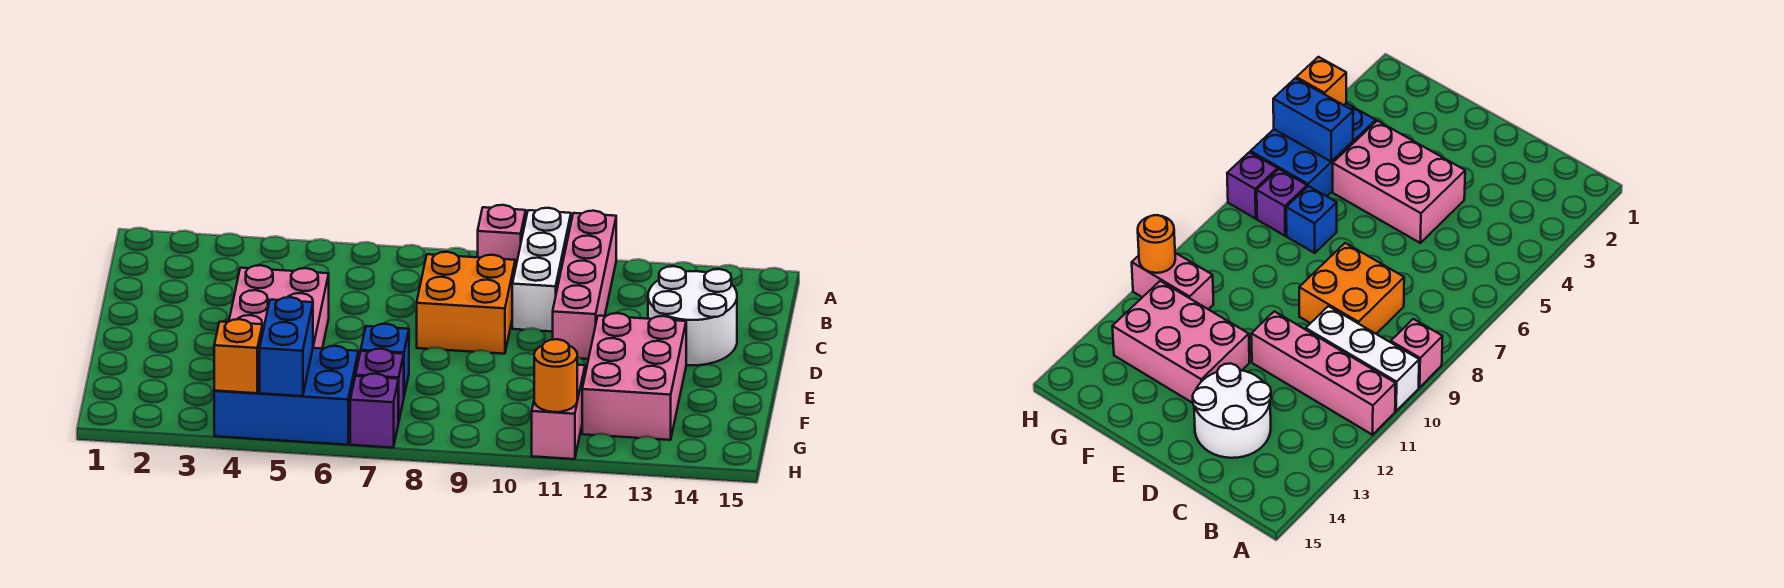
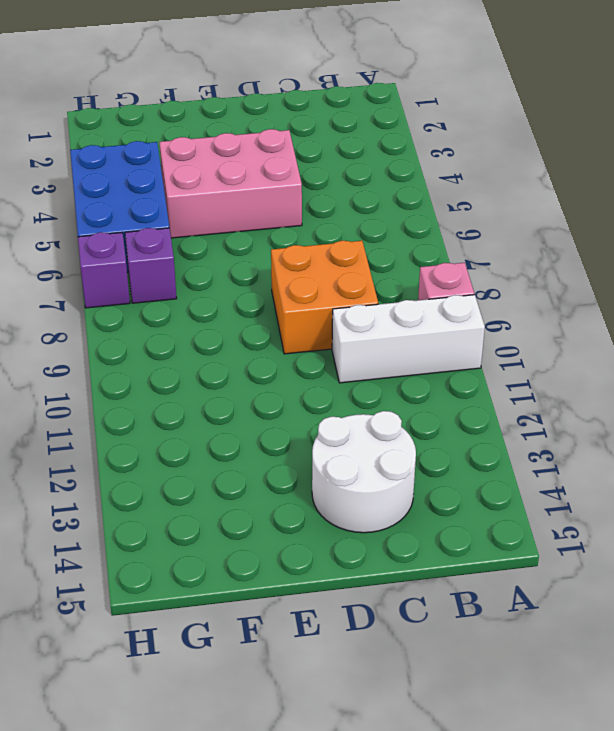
none -> pink brick A11:D11 level 1
none -> pink brick E12:G13 level 1
none -> blue brick F7 level 1

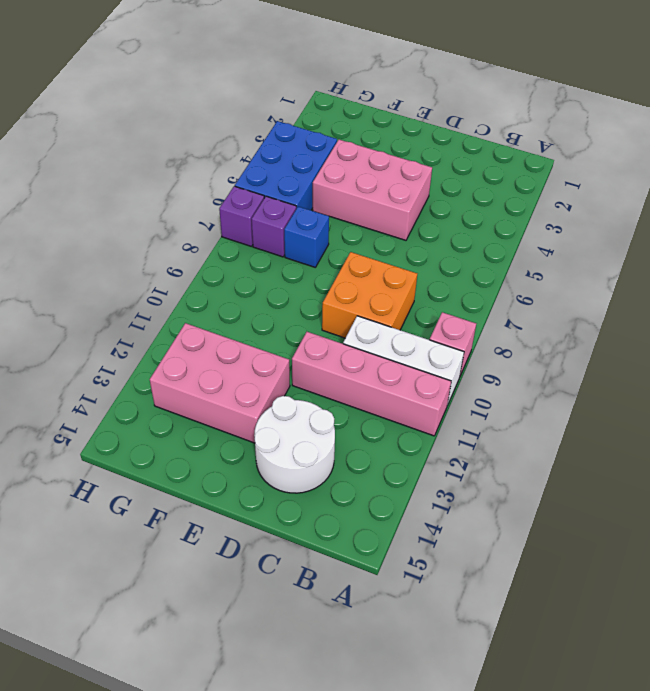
none -> pink brick G11:H11 level 1
none -> blue brick G5:H5 level 2
none -> orange brick H4 level 2

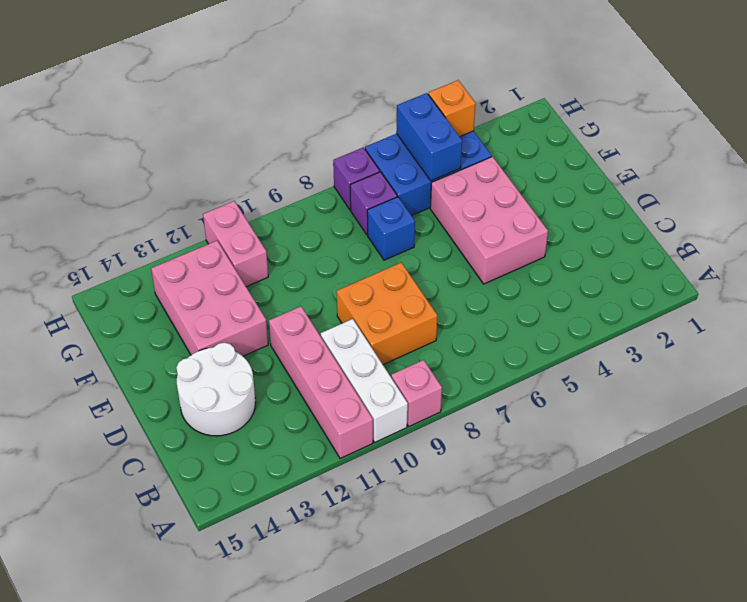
none -> orange round brick H11 level 2

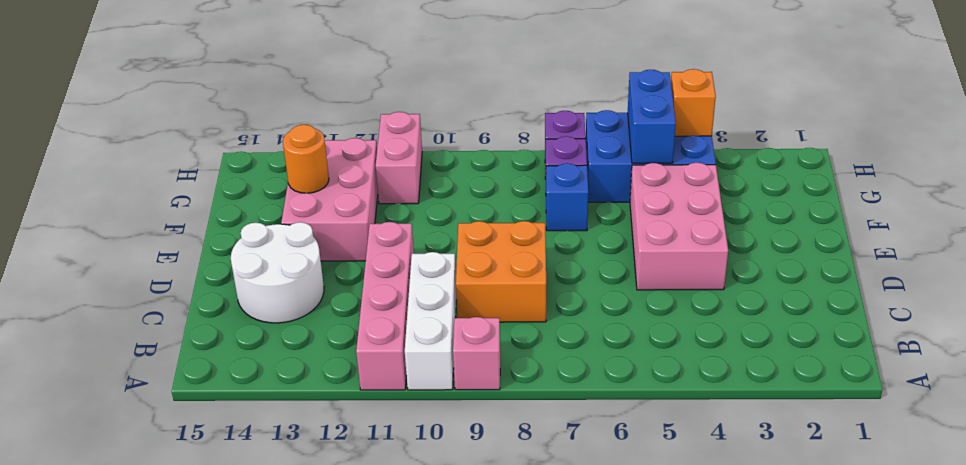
orange round brick F13 level 2 -> orange round brick H11 level 2

